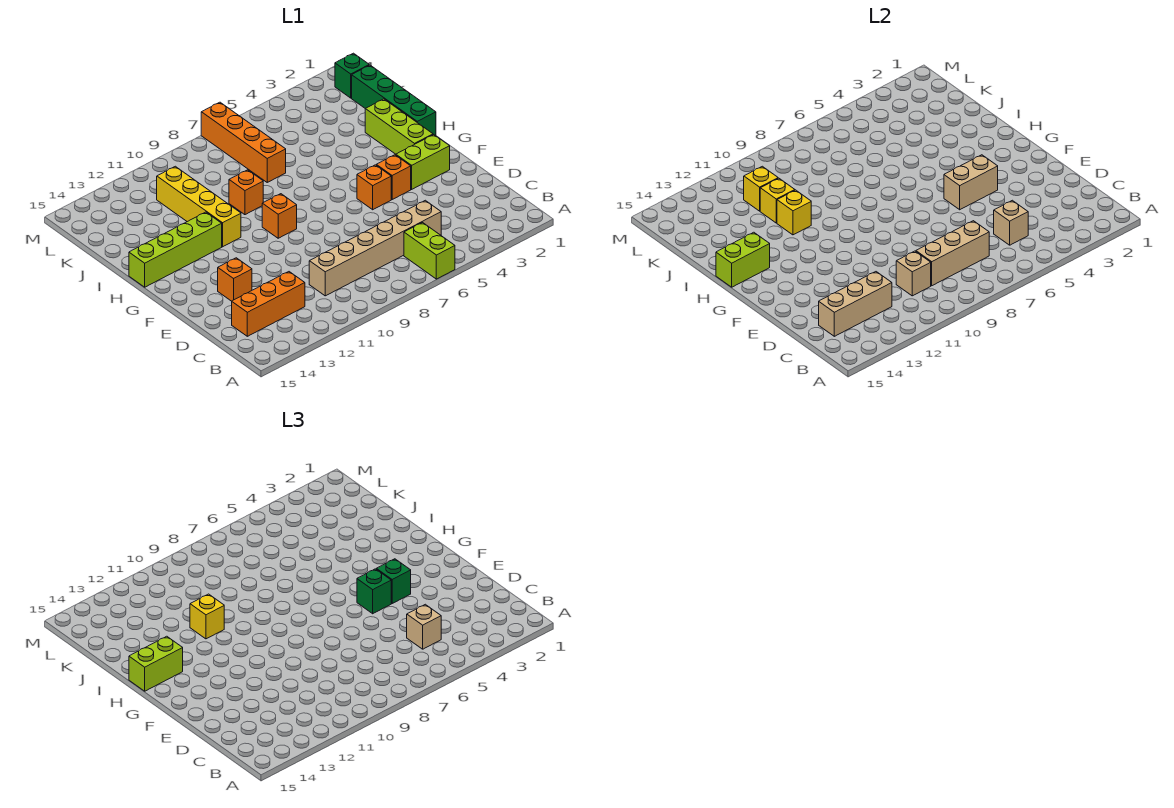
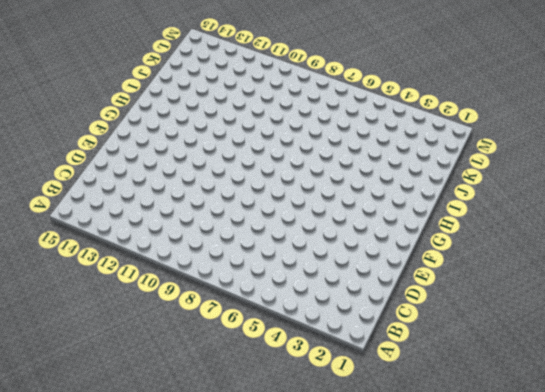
none -> lime brick A6:B6 level 1
none -> tan brick C5:C10 level 1
none -> orange brick C12:C14 level 1

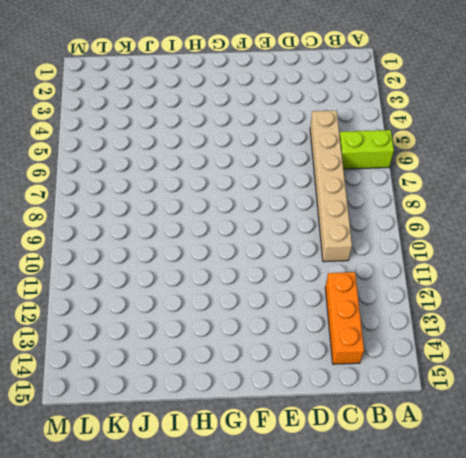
none -> orange brick E13 level 1
none -> lime brick F2:F3 level 1
none -> orange brick F4 level 1

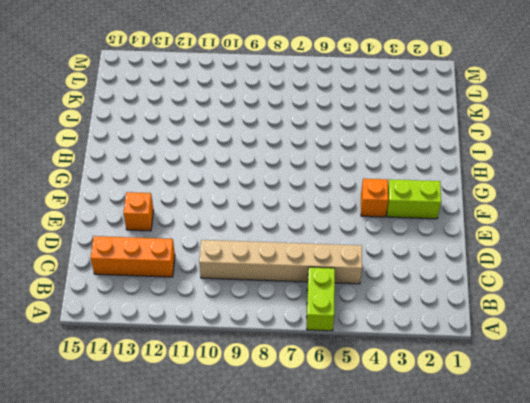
none -> orange brick F5 level 1
none -> lime brick G2:I2 level 1
none -> orange brick G9 level 1

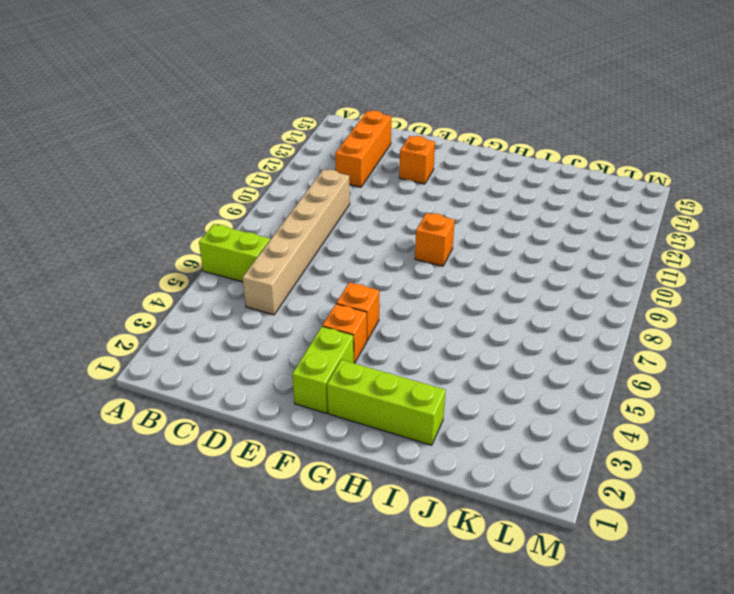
none -> green brick H1:K1 level 1
none -> yellow brick H11:K11 level 1
none -> lime brick H12:H15 level 1

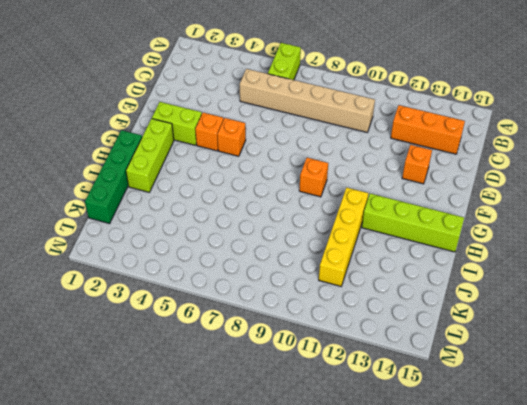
none -> orange brick I9 level 1
none -> orange brick J7:M7 level 1
none -> green brick L1 level 1

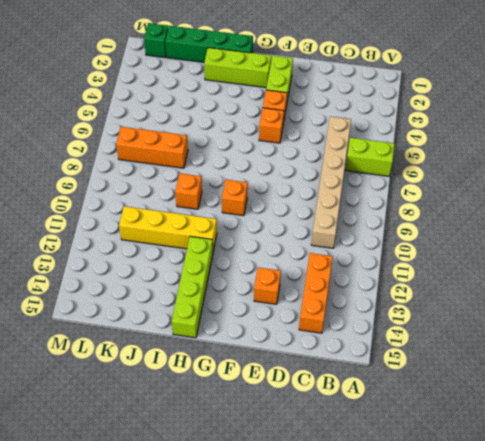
orange brick J7:L7 level 1 -> orange brick J7:M7 level 1
none -> tan brick C5 level 2
none -> tan brick C7:C9 level 2
none -> tan brick C10 level 2

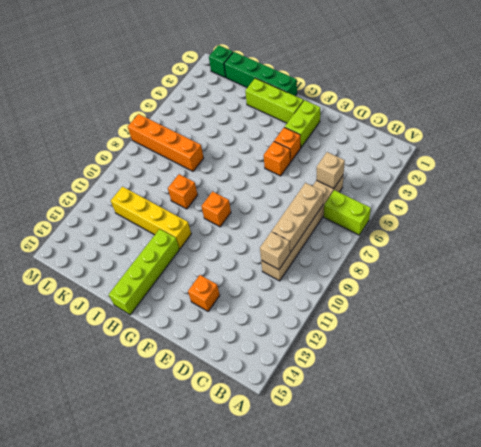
none -> orange brick C12:C14 level 1
none -> tan brick C12:C14 level 2
none -> tan brick F4:F5 level 2

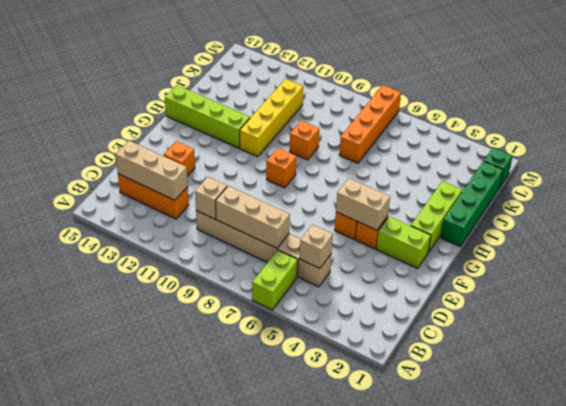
none -> lime brick H14:H15 level 2
none -> yellow brick I11 level 2
none -> yellow brick J11 level 2

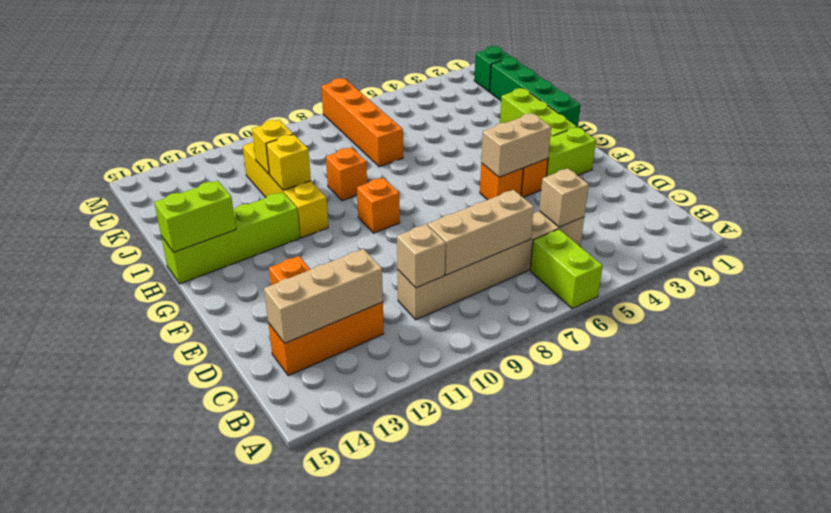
none -> yellow brick K11 level 2
none -> tan brick C5 level 3
none -> green brick F4 level 3

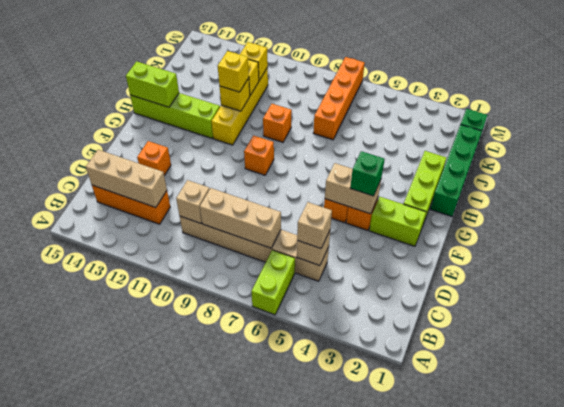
none -> green brick F5 level 3
none -> lime brick H14:H15 level 3

